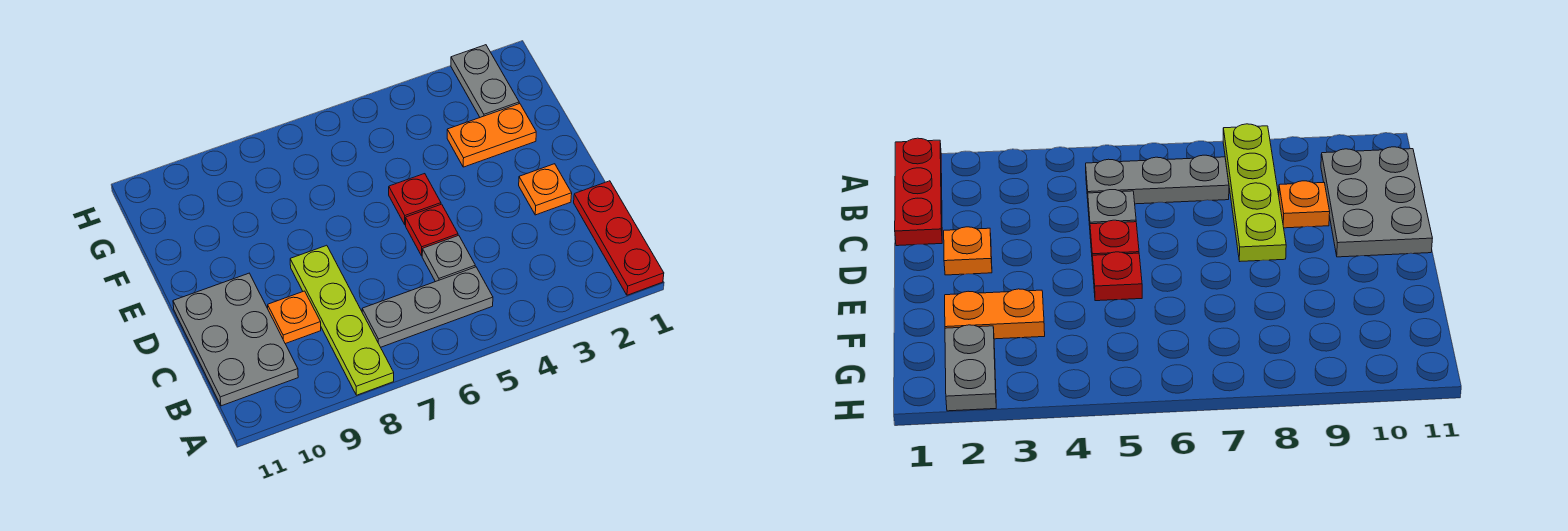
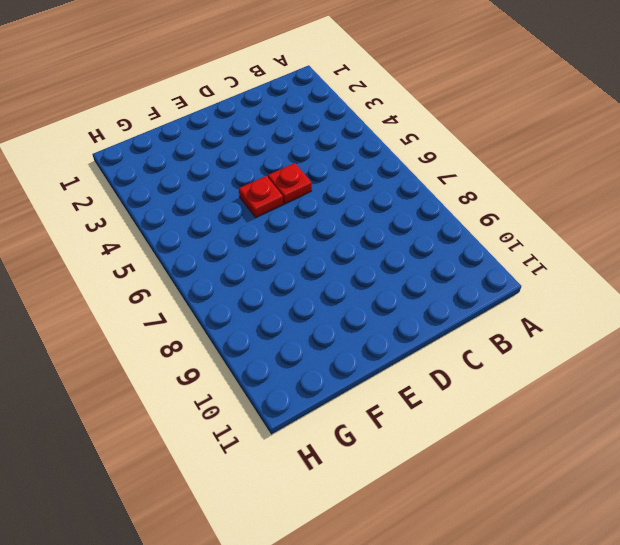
none -> red plate A1:C1 level 1
none -> lime plate A8:D8 level 1

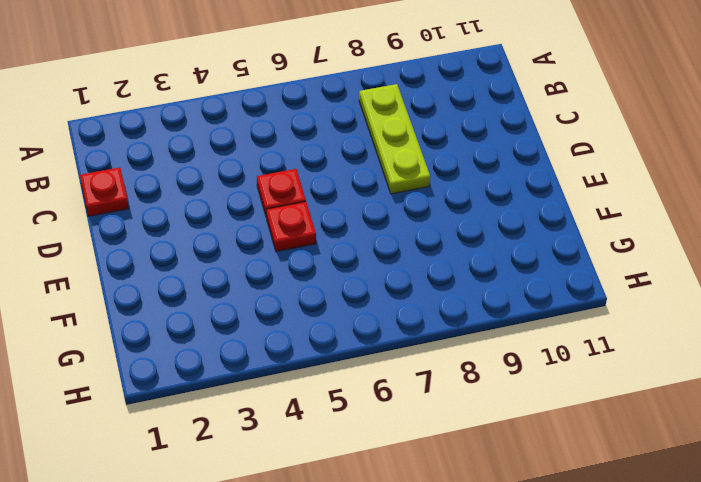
lime plate B8:D8 level 1 -> lime plate A8:D8 level 1
red plate C1 level 1 -> red plate A1:C1 level 1
none -> grey plate B5:B7 level 1
none -> grey plate B10:D11 level 1

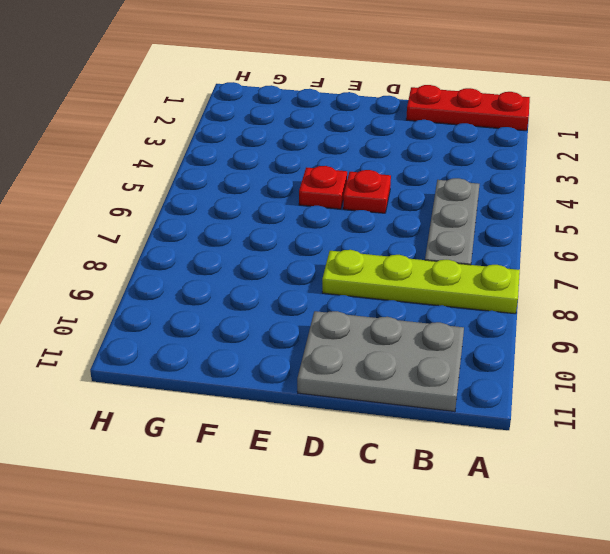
none -> grey plate C5 level 1
none -> orange plate C9 level 1

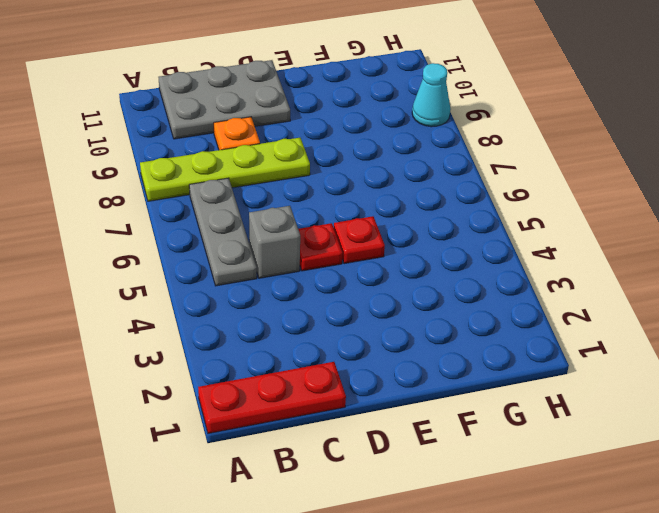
grey brick C5 level 1 -> grey plate C5 level 1
cyan cone H9 level 1 -> none
none -> orange plate D2 level 1
none -> orange plate F2:F3 level 1

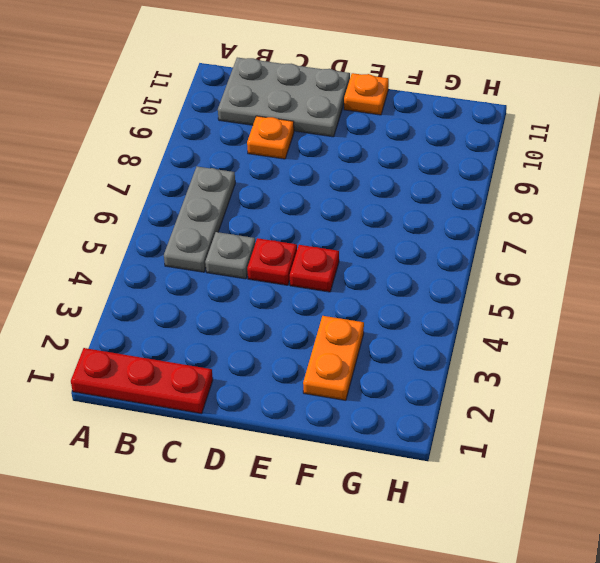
orange plate E11 level 1 -> orange plate D2 level 1
none -> lime plate A8:D8 level 1
none -> grey plate G2:H2 level 1

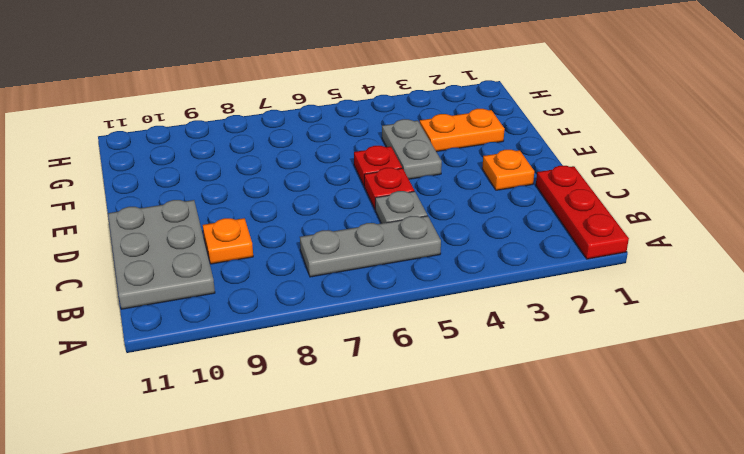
grey plate E4:F4 level 1 -> grey plate G2:H2 level 1
none -> lime plate A8:D8 level 1

